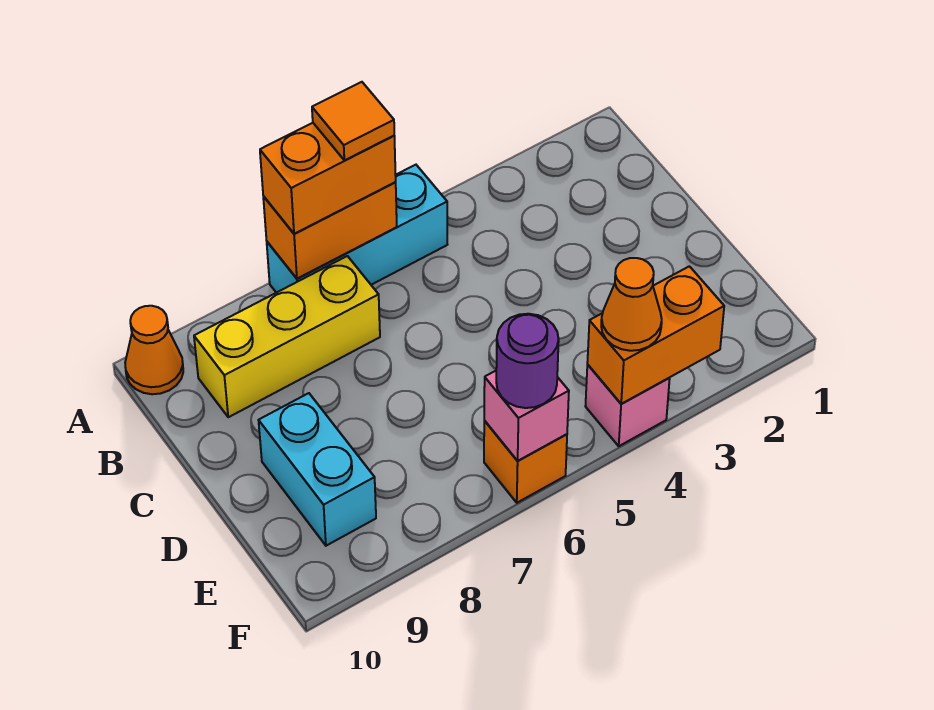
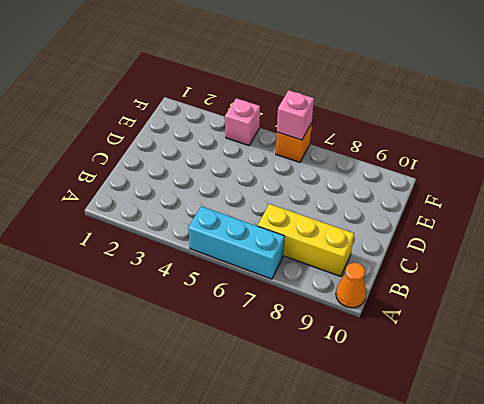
none -> cyan brick D9:E9 level 1
none -> orange brick A6:A7 level 2
none -> orange brick F3:F4 level 2

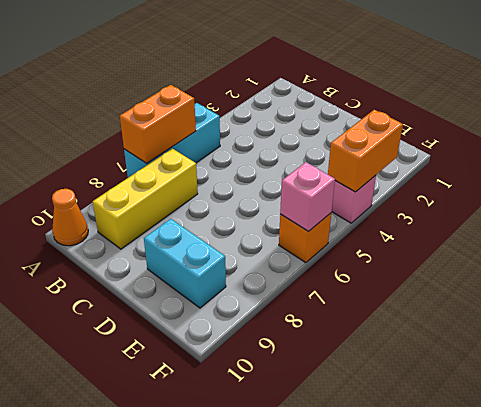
none -> orange brick A6:A7 level 3
none -> orange cone F4 level 3
none -> purple round brick F6 level 3

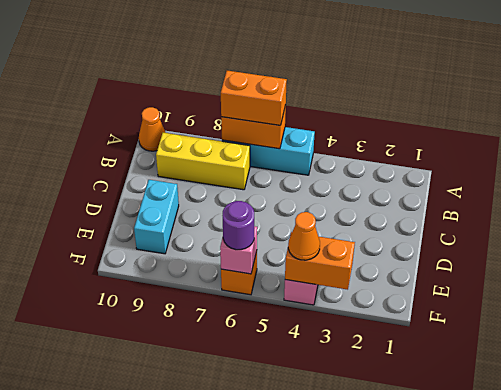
none -> orange tile A6 level 4

